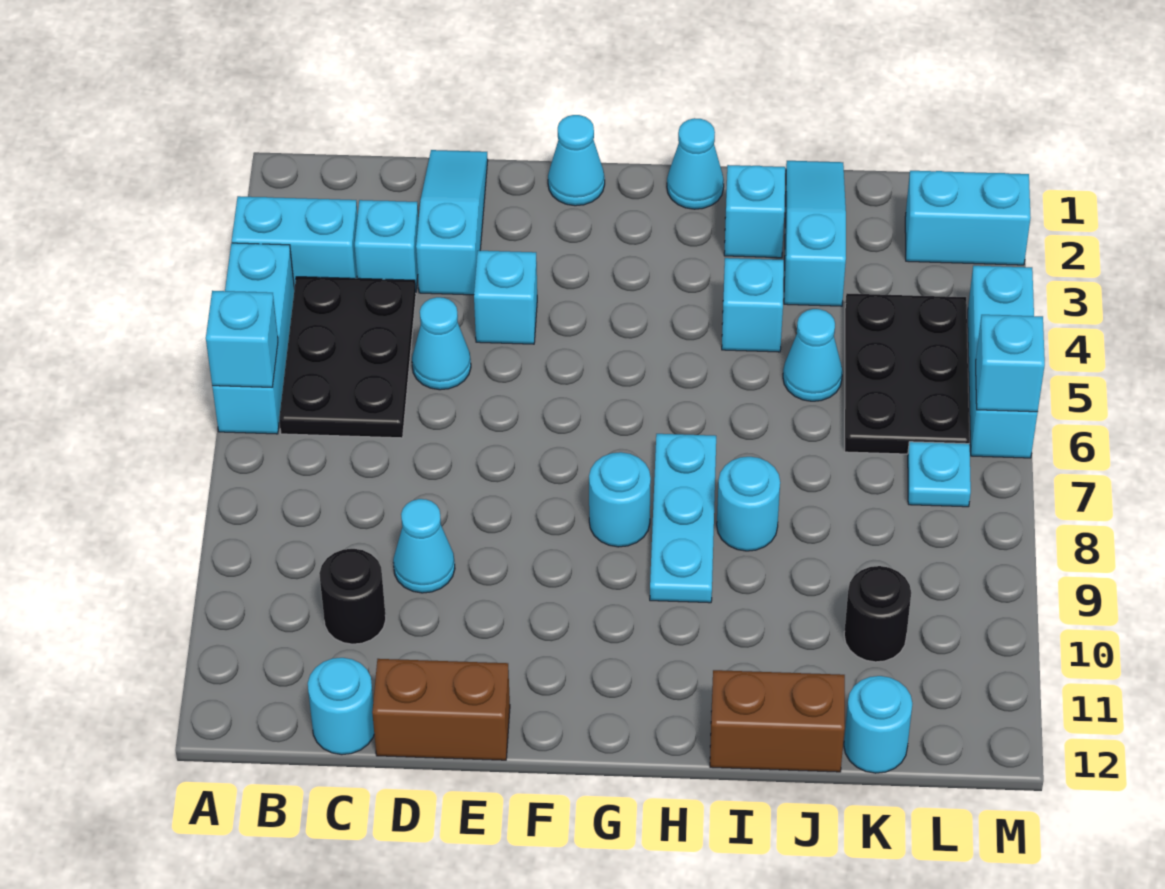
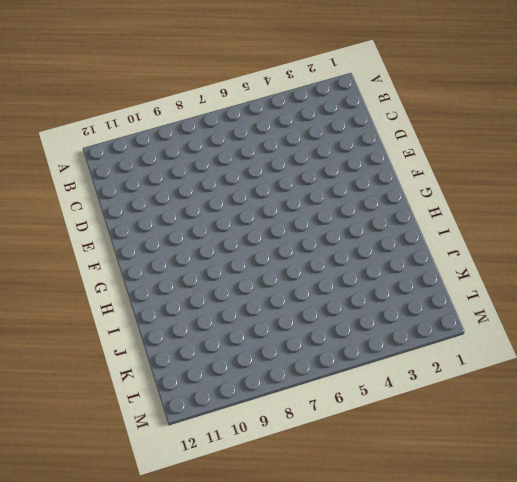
none -> cyan brick A3:B3 level 1
none -> cyan brick A4:A6 level 1
none -> black plate B4:C6 level 1

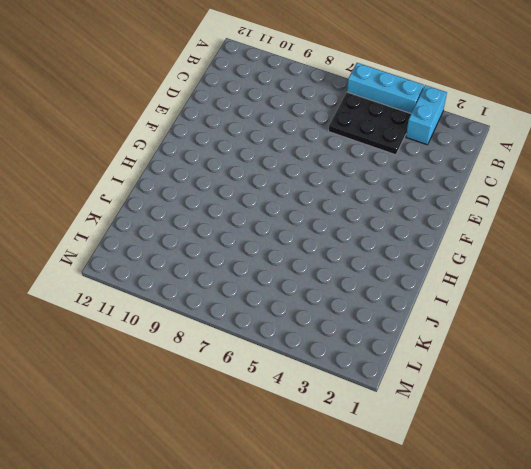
none -> cyan brick C3 level 1
none -> black round brick C10 level 1
none -> cyan round brick C12 level 1

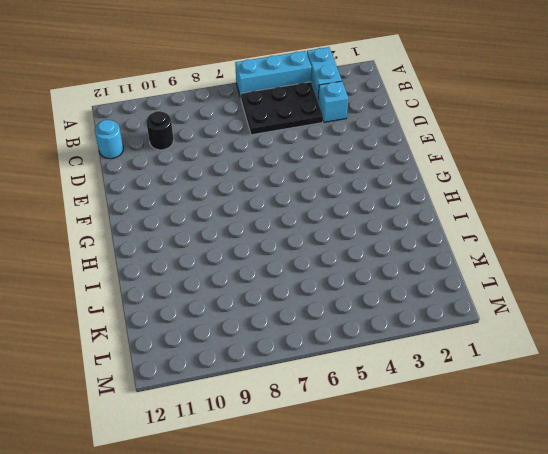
none -> cyan slope D1:D3 level 1 top 3
none -> cyan cone D5 level 1
none -> cyan cone D9 level 1

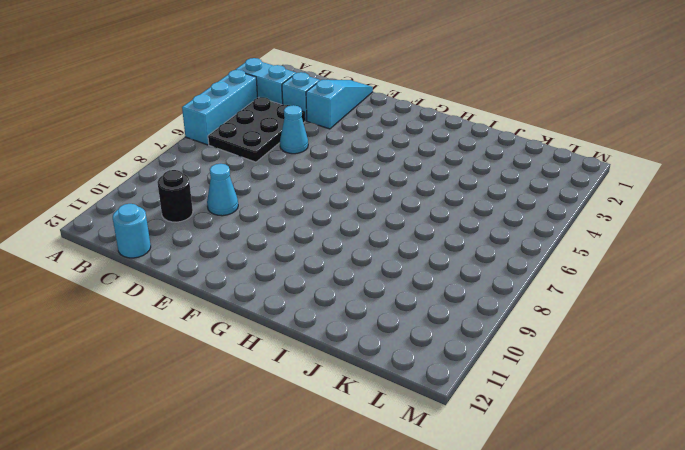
none -> brown brick D12:E12 level 1
none -> cyan brick E4 level 1
none -> cyan cone F1 level 1

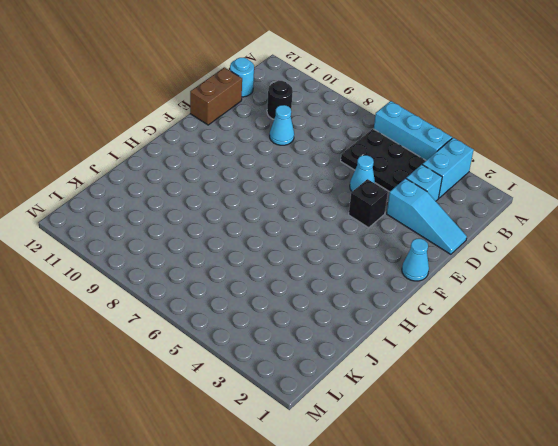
black brick E4 level 1 -> cyan brick E4 level 1
none -> cyan round brick G8 level 1
none -> cyan cone H1 level 1
none -> cyan plate H7:H9 level 1

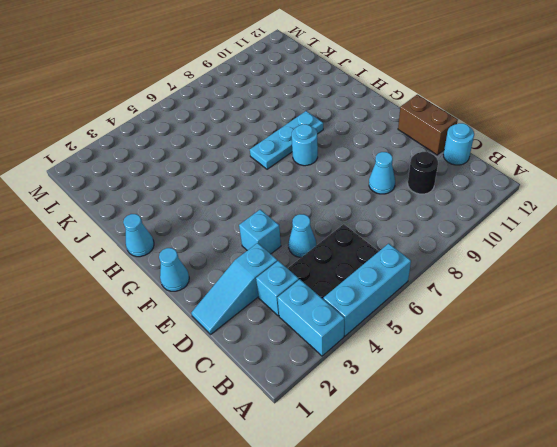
none -> cyan brick I2 level 1
none -> cyan brick I4 level 1
none -> cyan round brick I8 level 1

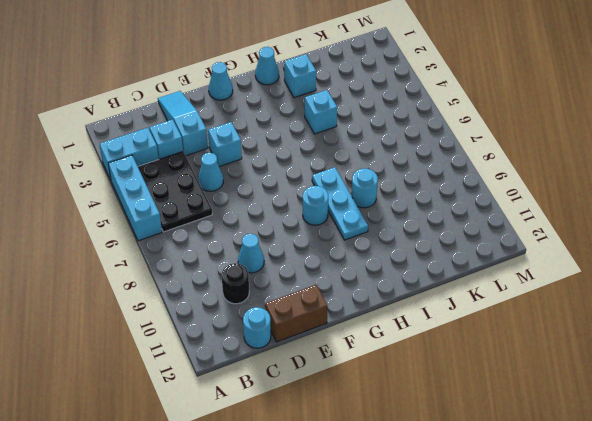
none -> brown brick I12:J12 level 1
none -> cyan slope J1:J3 level 1 top 3
none -> cyan cone J5 level 1

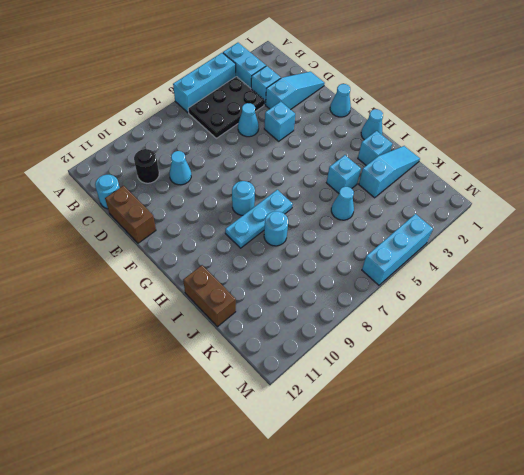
none -> black plate K4:L6 level 1
none -> black round brick K10 level 1
none -> cyan round brick K12 level 1

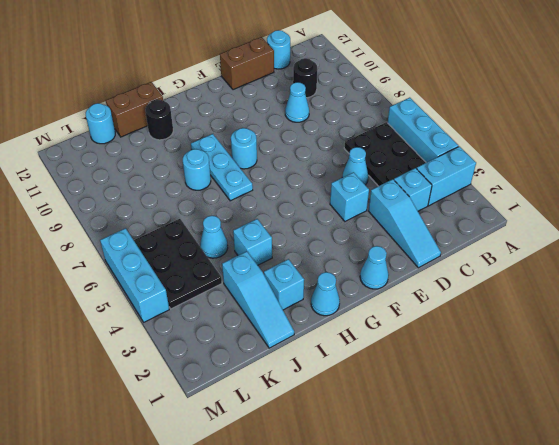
black round brick I11 level 1 -> black round brick K10 level 1
none -> cyan brick L2:M2 level 1
none -> cyan plate L7 level 1
none -> cyan brick A6 level 2

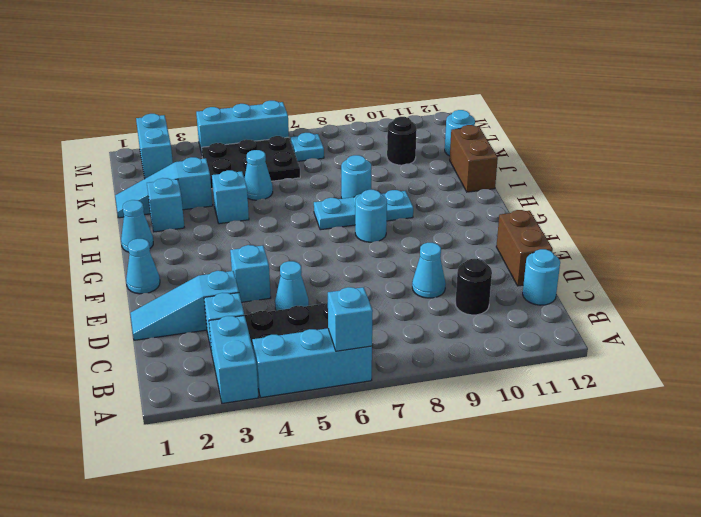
none -> cyan brick M6 level 2

